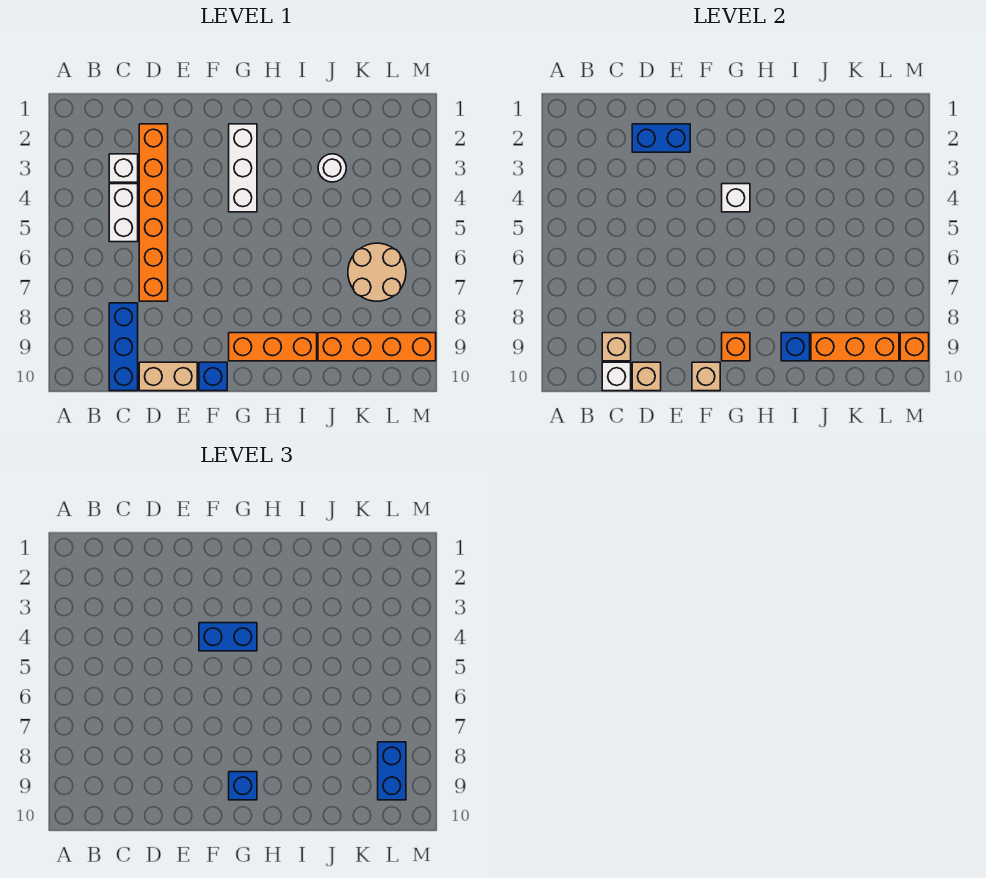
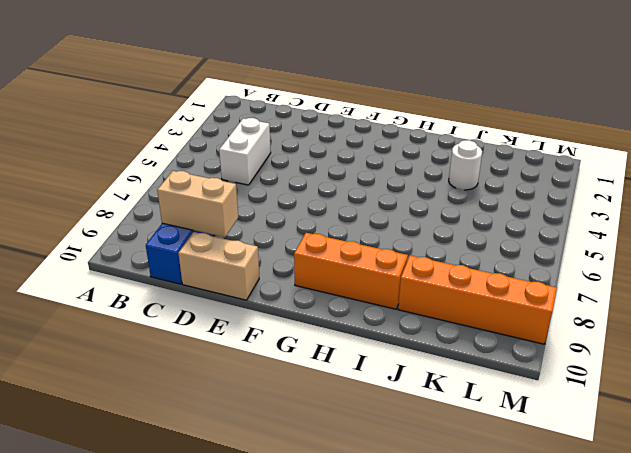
tan brick C9:D9 level 2 -> tan brick C9 level 2
none -> white brick C3 level 1
none -> orange brick D2:D7 level 1
none -> blue brick F10 level 1

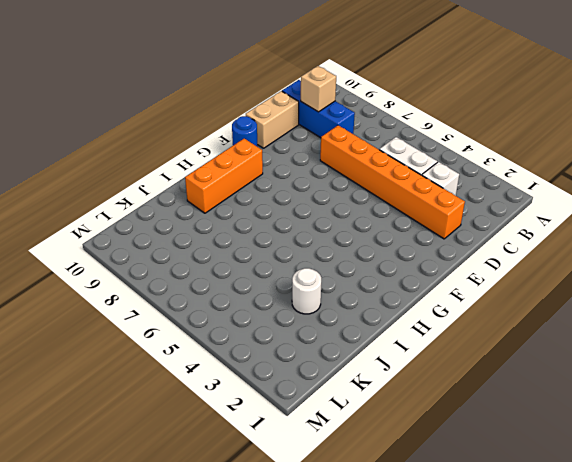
blue round brick F10 level 1 -> blue brick F10 level 1
none -> white brick G2:G4 level 1
none -> orange brick J9:M9 level 1
none -> tan round brick K6:L7 level 1

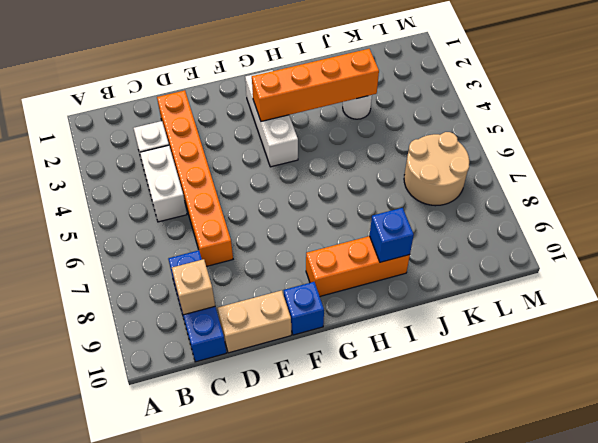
orange brick G3:J3 level 2 -> orange brick J9:M9 level 1
none -> white brick C10 level 2
none -> blue brick D2:E2 level 2
none -> tan brick D10 level 2

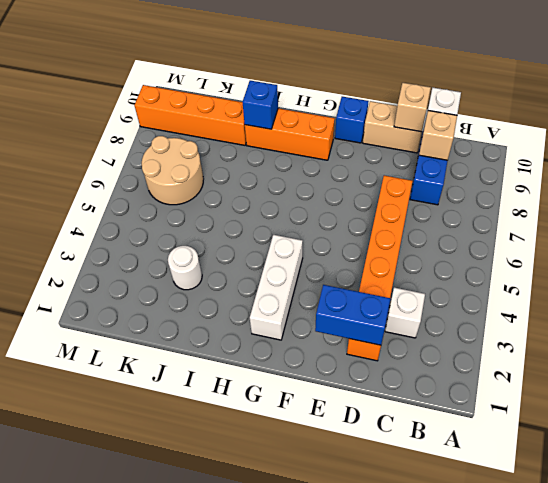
none -> white brick C4:C5 level 1
none -> tan brick F10 level 2
none -> white brick G4 level 2

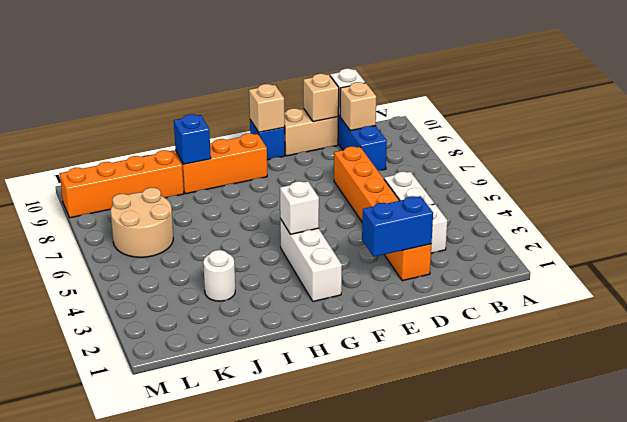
none -> orange brick G9 level 2
none -> orange brick J9:L9 level 2
none -> orange brick M9 level 2

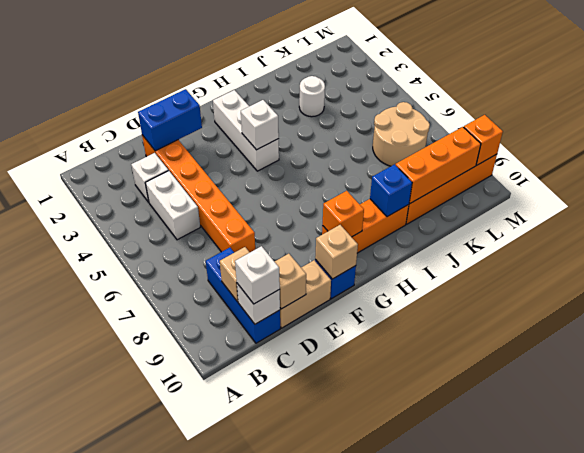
white brick C10 level 3 -> none
none -> blue brick F4:G4 level 3
none -> blue brick G9 level 3
none -> blue brick L8:L9 level 3

